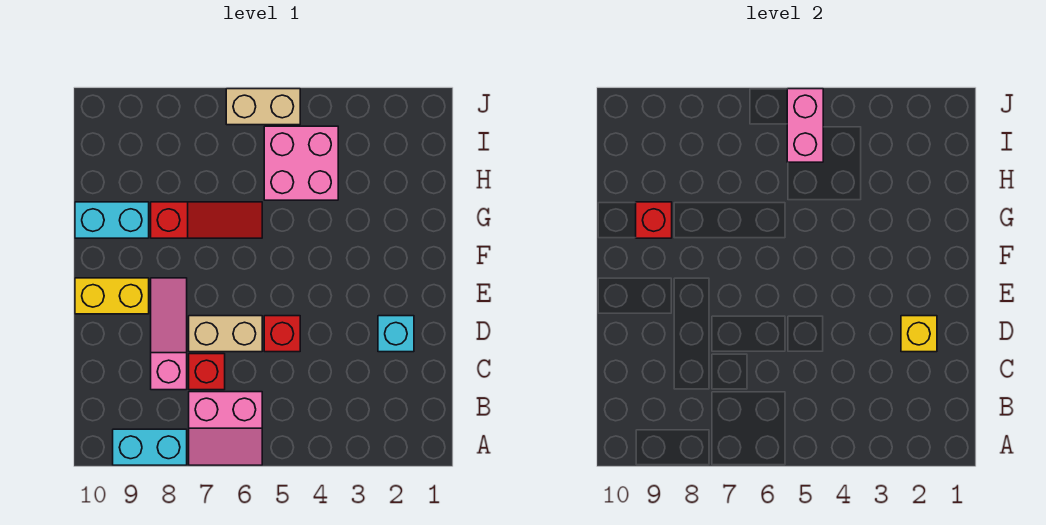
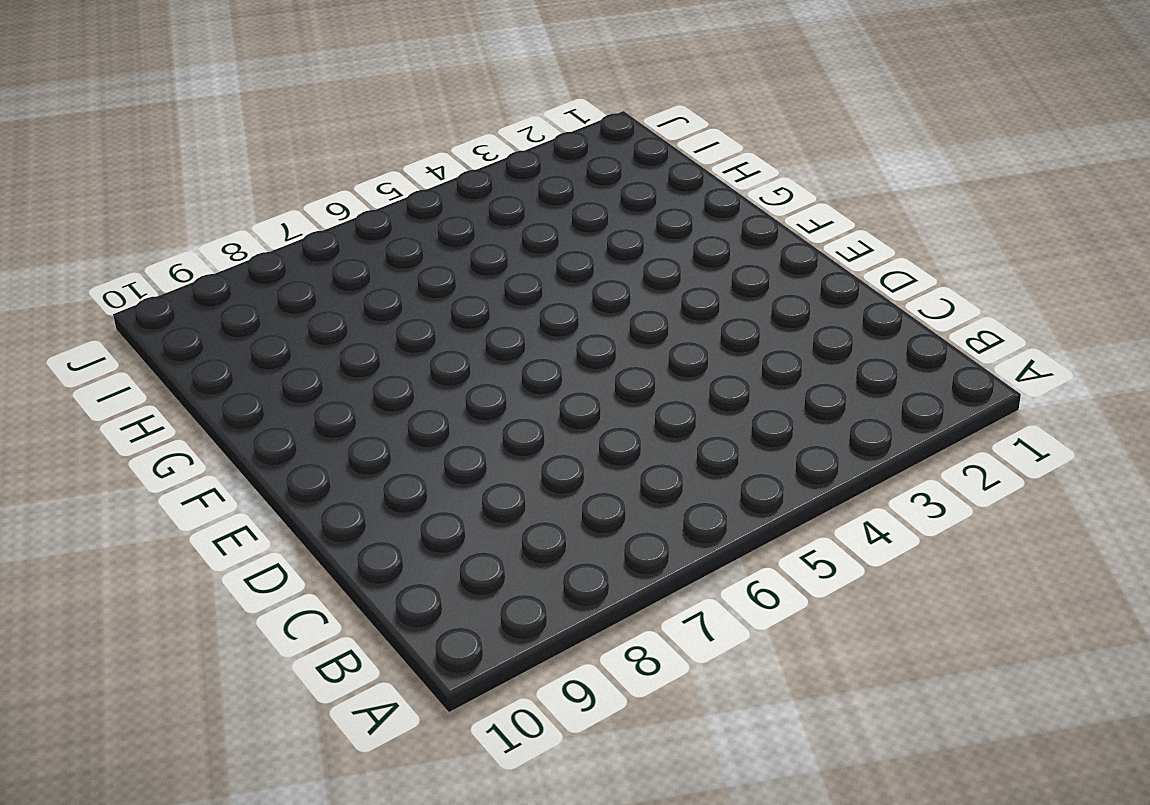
none -> pink slope A6:B7 level 1 top B
none -> cyan brick A8:A9 level 1
none -> red brick C7 level 1

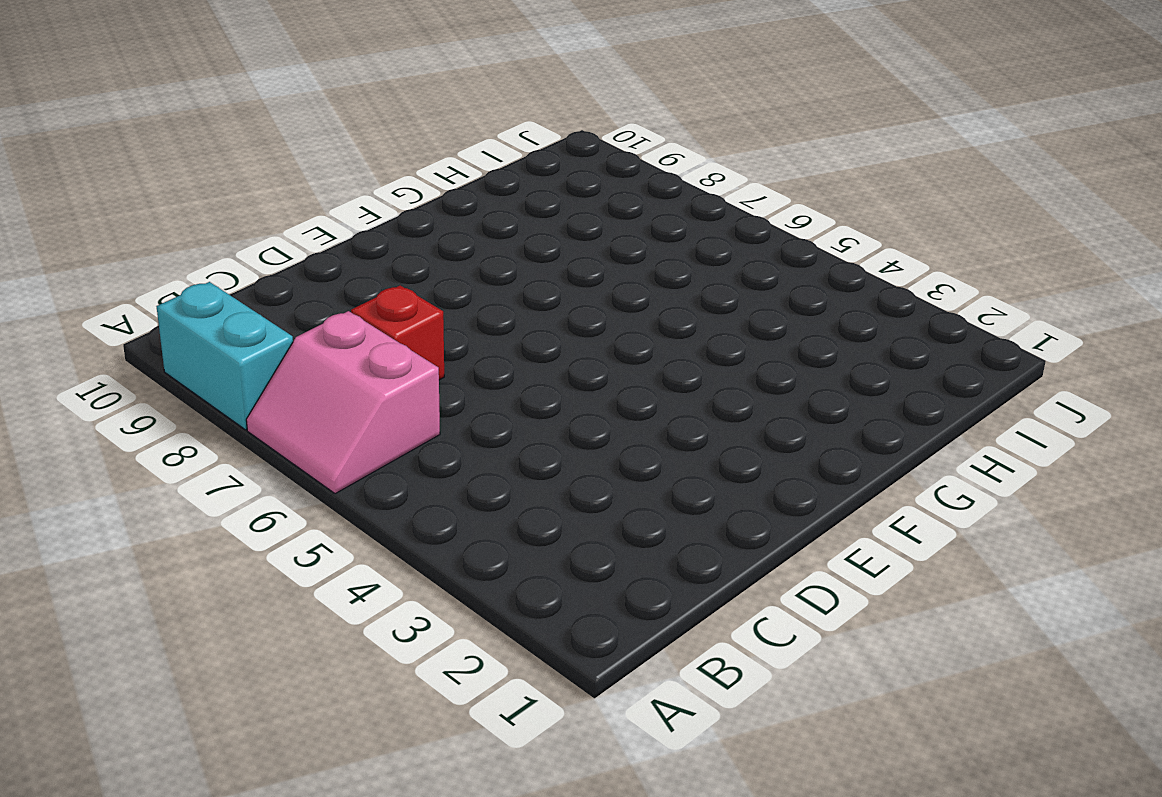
none -> pink slope C8:E8 level 1 top C
none -> cyan brick D2 level 1
none -> red brick D5 level 1

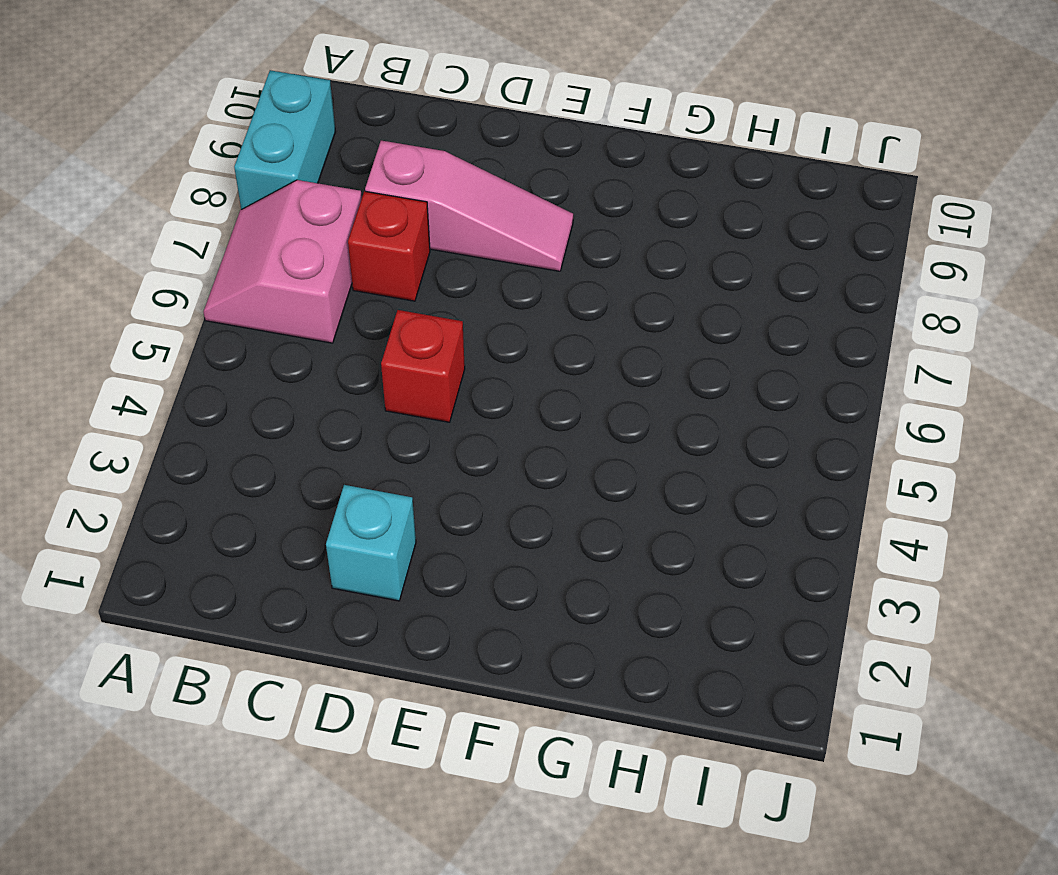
none -> tan brick D6:D7 level 1
none -> yellow brick E9:E10 level 1
none -> red slope G6:G8 level 1 top 8

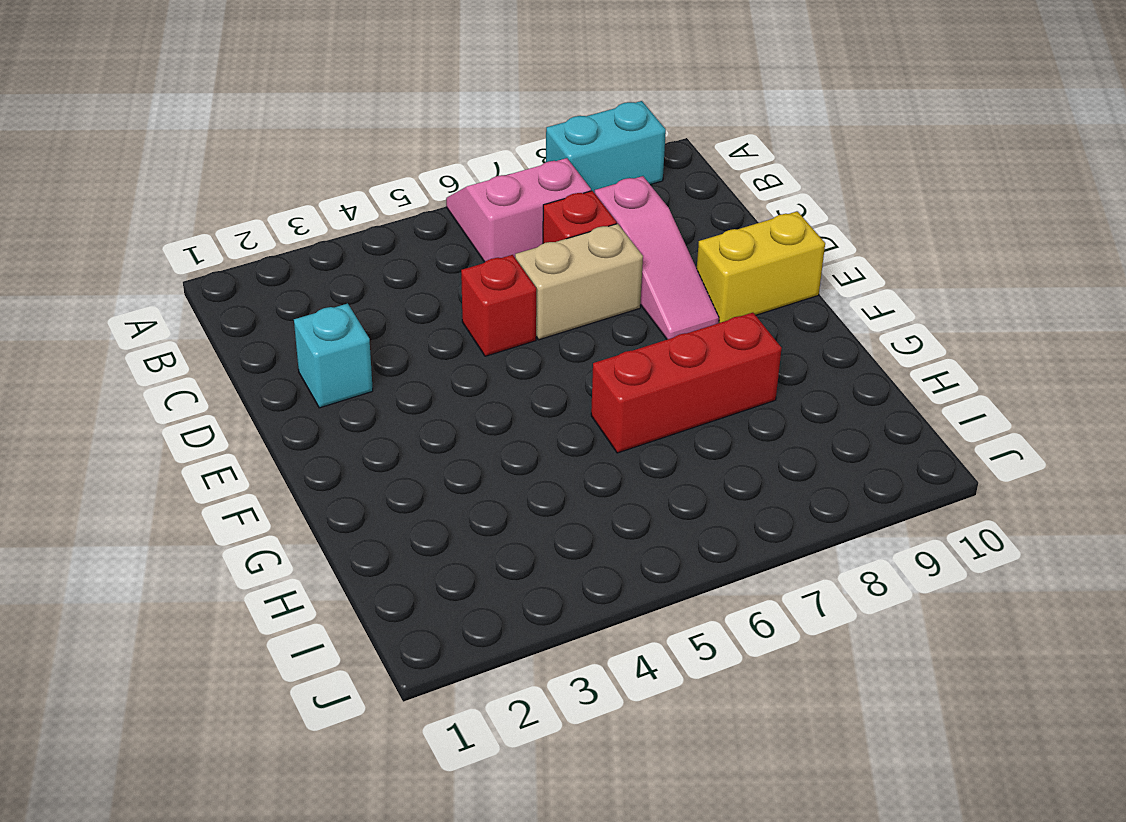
red brick G6:G8 level 1 -> red slope G6:G8 level 1 top 8
none -> cyan brick G9:G10 level 1
none -> pink brick H4:I5 level 1
none -> tan brick J5:J6 level 1

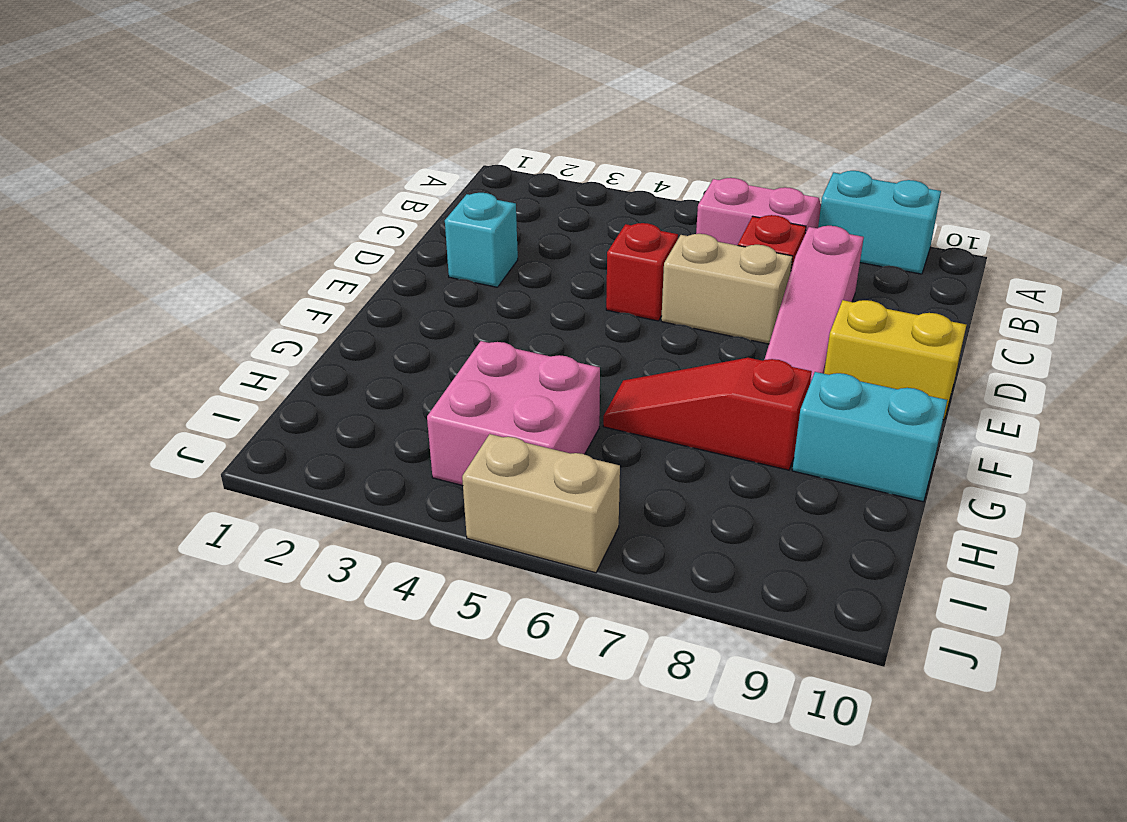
none -> yellow brick D2 level 2
none -> red brick G9 level 2
none -> pink brick I5:J5 level 2

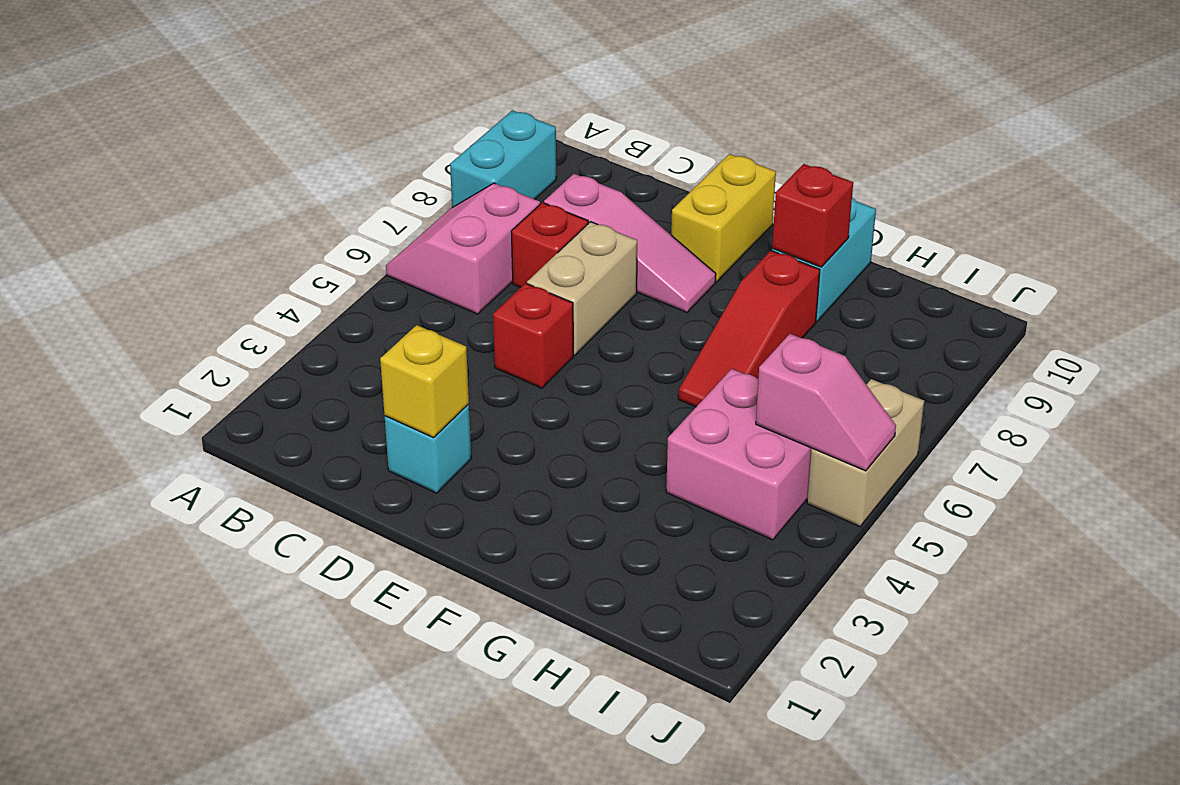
pink slope I5:J5 level 2 top I -> pink brick I5:J5 level 2

